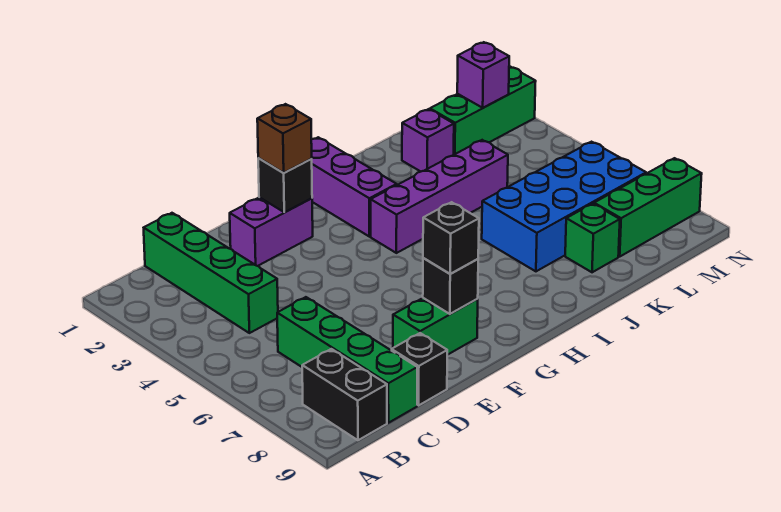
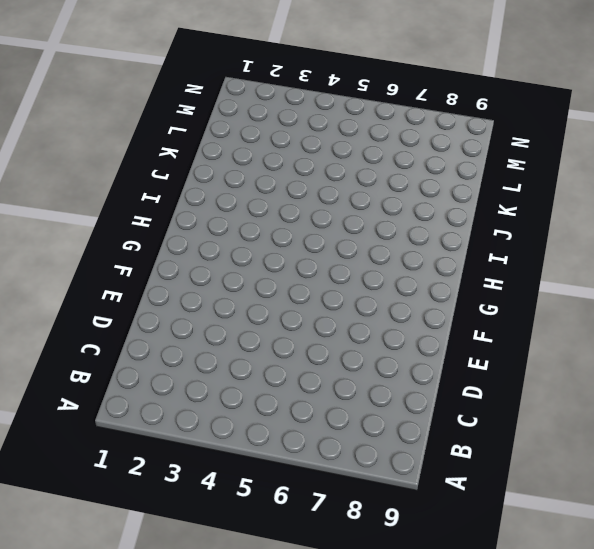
none -> black brick B8:B9 level 1
none -> green brick C1:C4 level 1
none -> green brick C6:C9 level 1

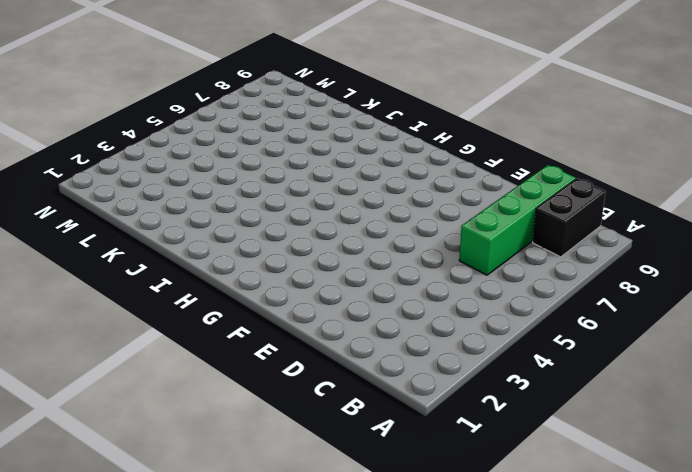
none -> green brick C1:C4 level 1
none -> black brick D9 level 1
none -> purple brick E2:F2 level 1

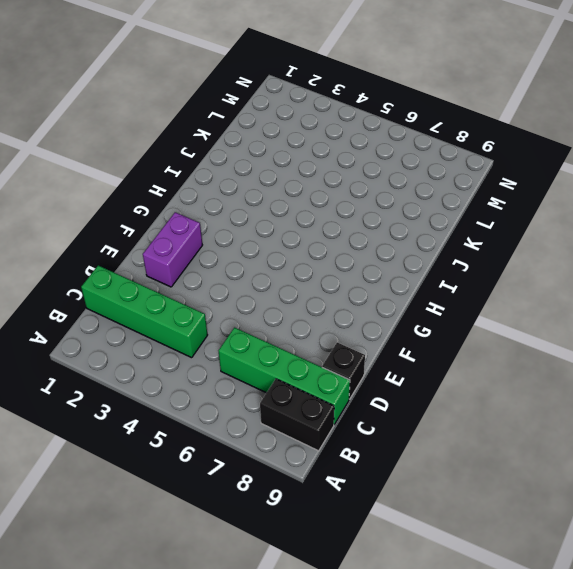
none -> green brick E8:F8 level 1
none -> purple brick H1:H3 level 1
none -> purple brick H4:K4 level 1

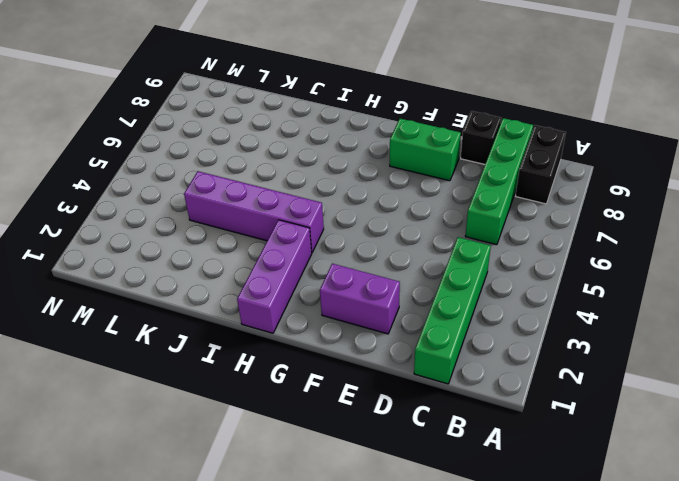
none -> blue brick J6:M7 level 1
none -> purple brick K2 level 1
none -> green brick K8 level 1

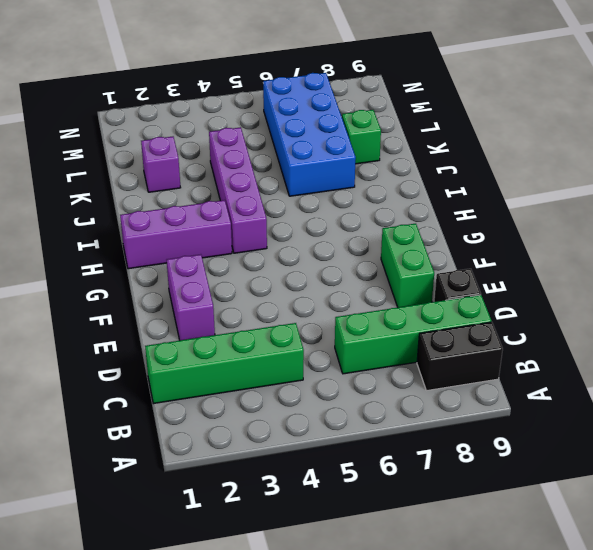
none -> green brick L2:N2 level 1
none -> green brick L8:N8 level 1
none -> black brick F2 level 2

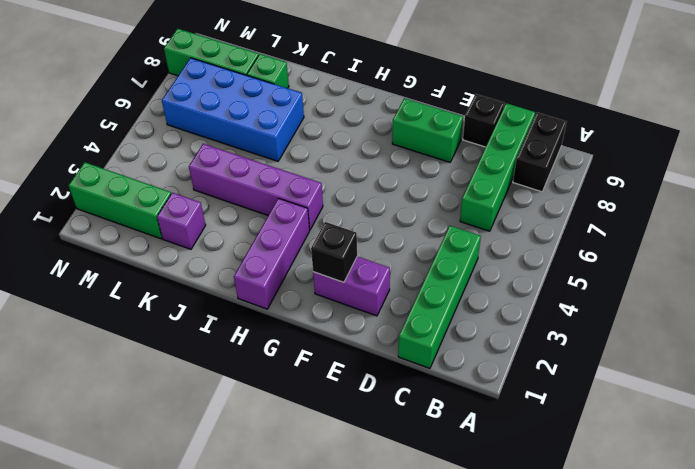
none -> black brick F8 level 2
none -> purple brick M2 level 2
none -> brown brick F2 level 3

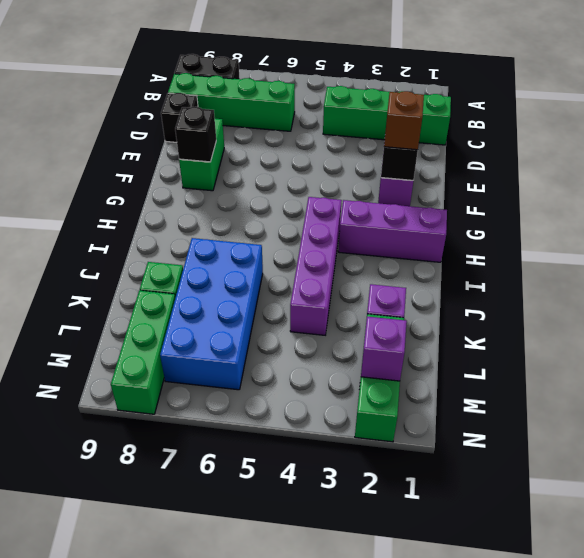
none -> black brick F8 level 3

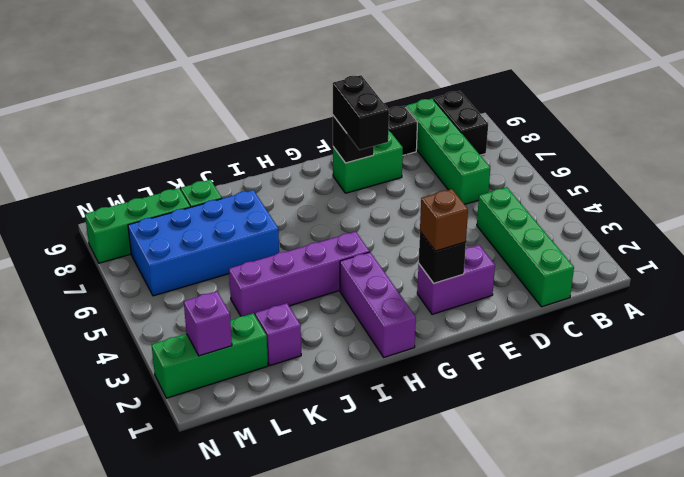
black brick F7:F8 level 3 -> black brick F8 level 3

